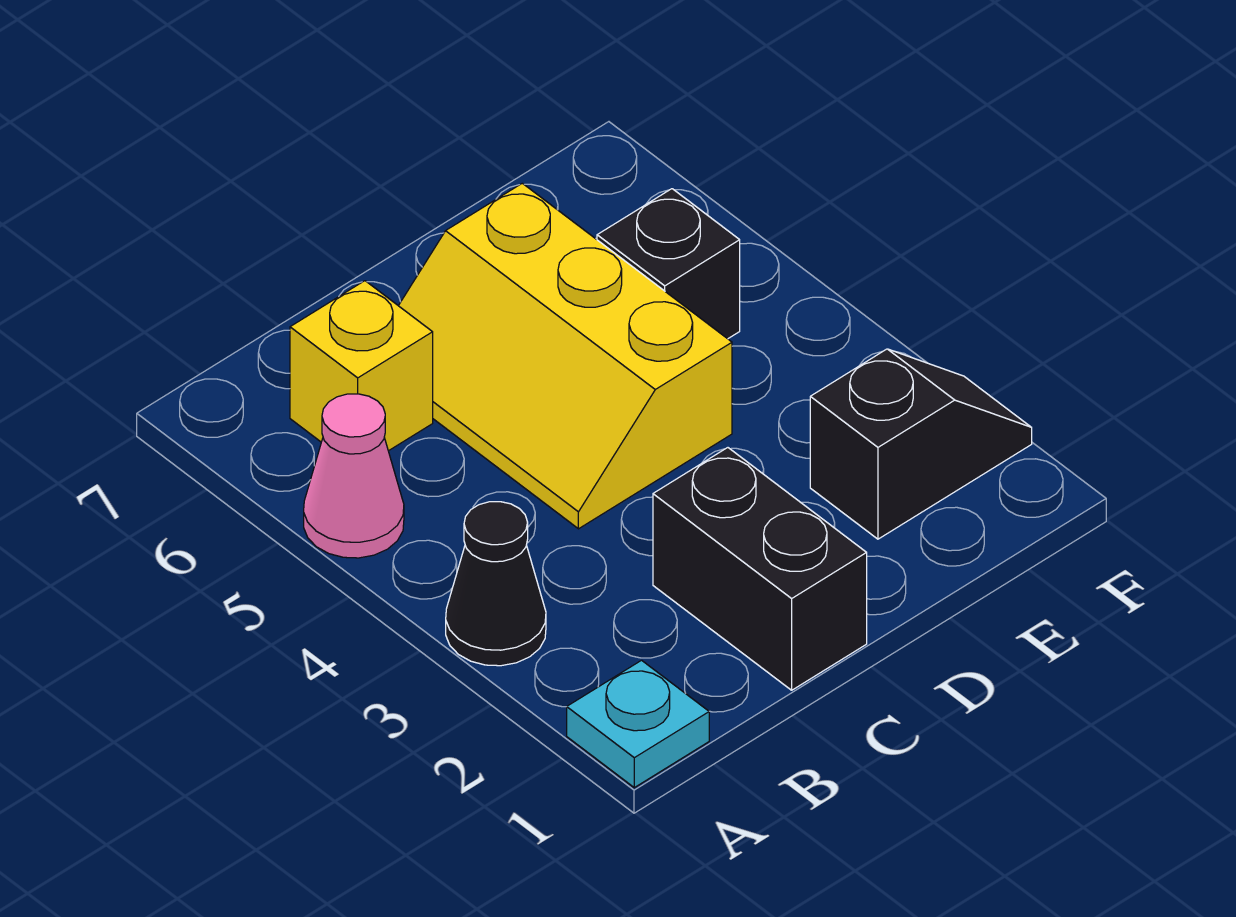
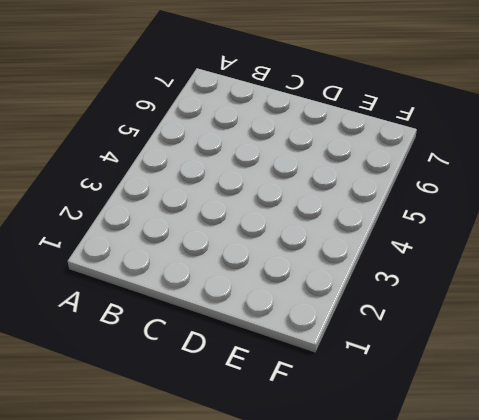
none -> cyan plate A1 level 1
none -> black cone A3 level 1

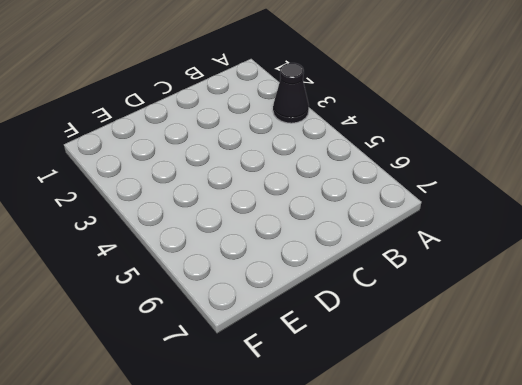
none -> cyan plate A1 level 1
none -> pink cone A5 level 1

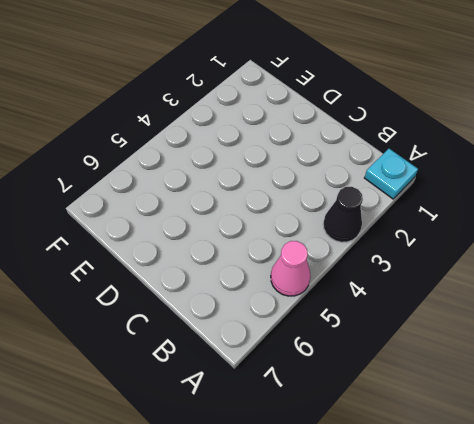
none -> yellow brick B6 level 1
none -> black brick C1:C2 level 1

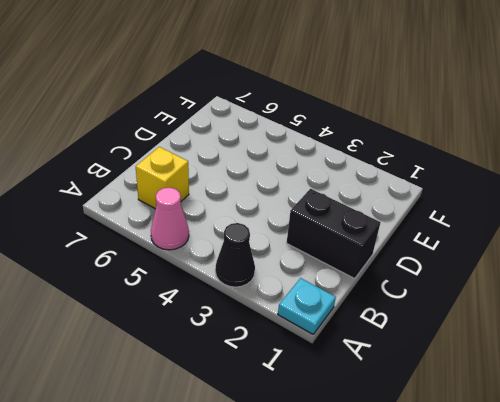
none -> yellow slope C4:D6 level 1 top D
none -> black slope E2:F2 level 1 top E

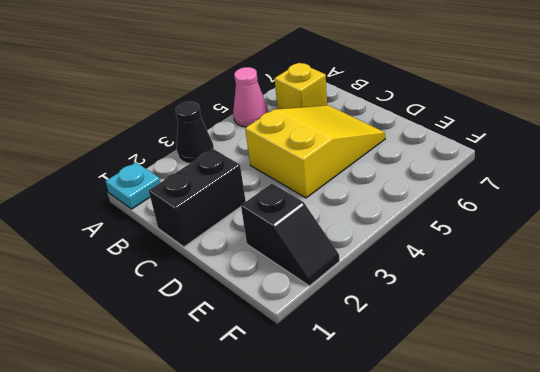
yellow slope C4:D6 level 1 top 4 -> yellow slope C4:D6 level 1 top D
none -> black brick E5 level 1

